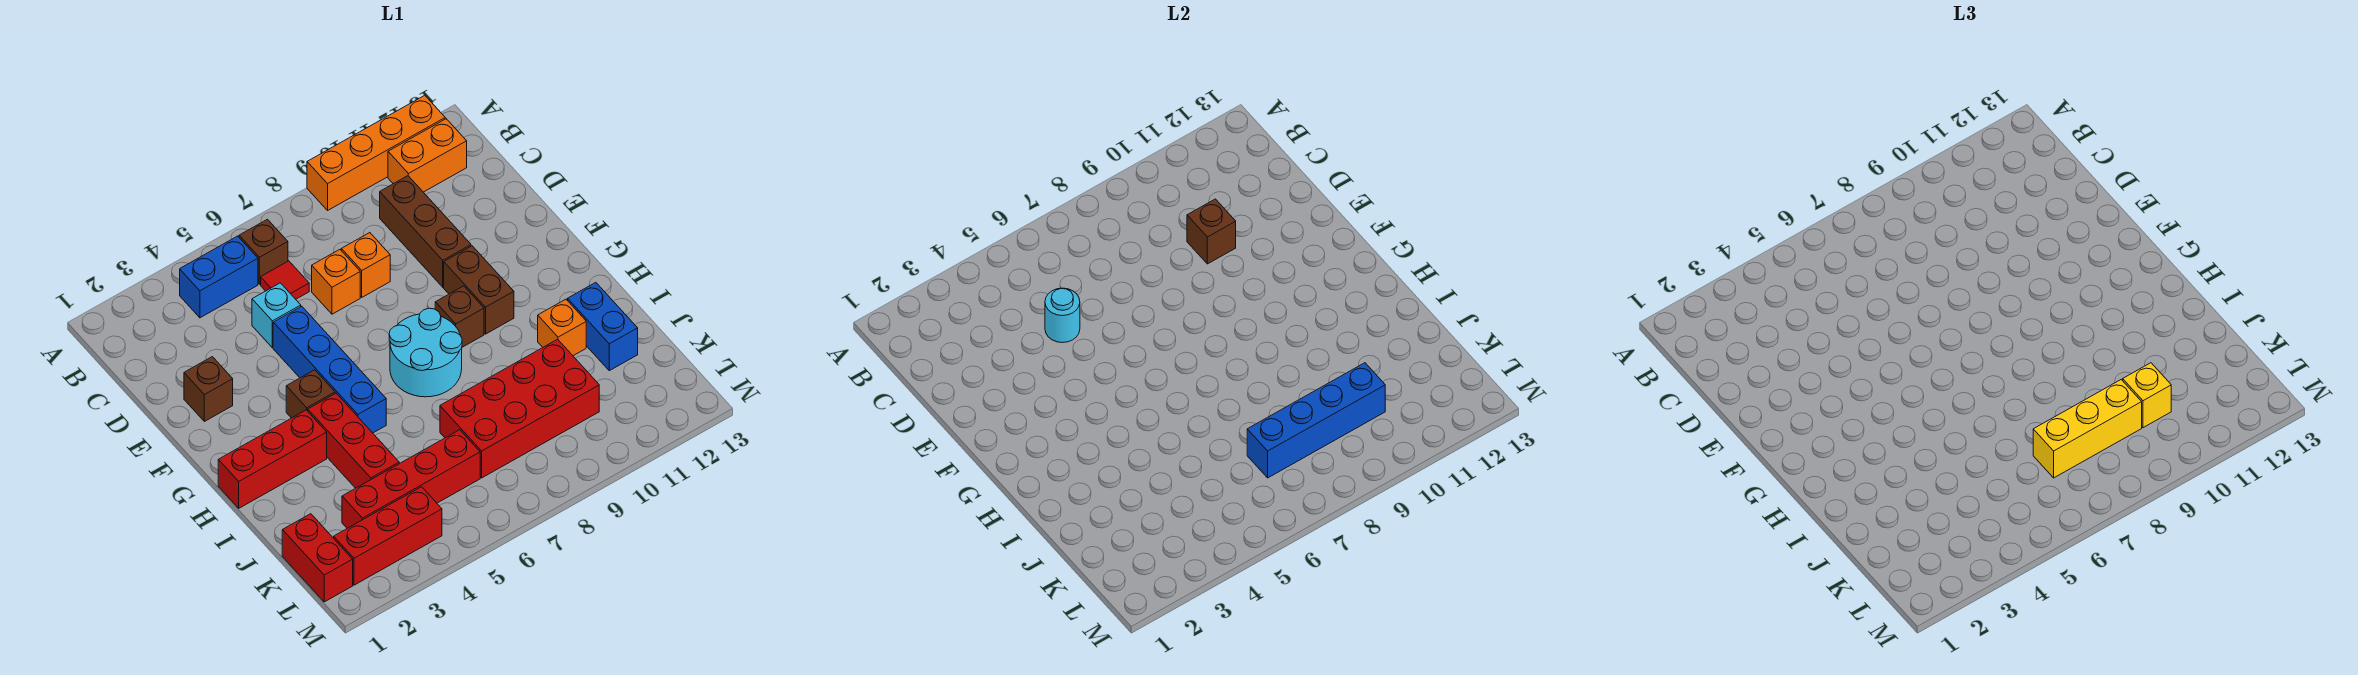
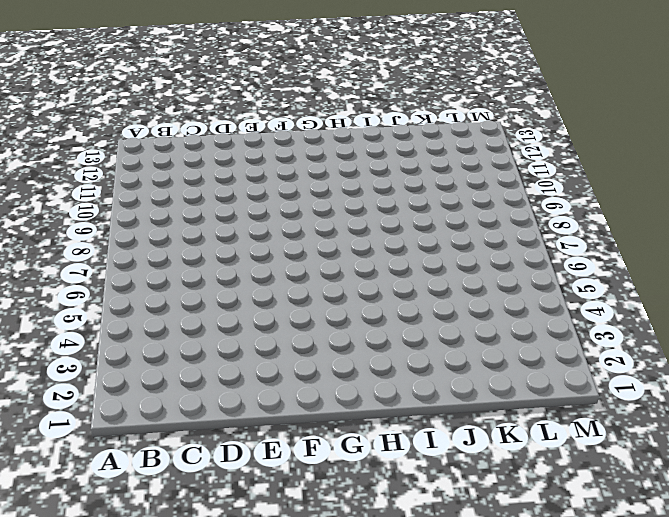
none -> orange brick A9:A12 level 1
none -> blue brick B4:B5 level 1
none -> brown brick B6 level 1

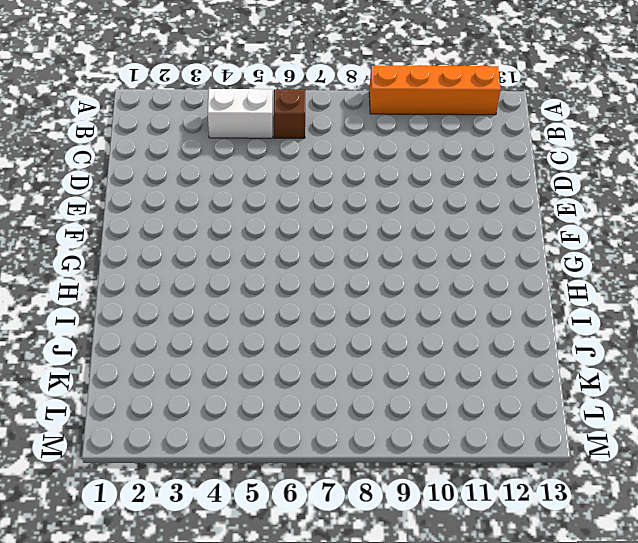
white brick B4:B5 level 1 -> blue brick B4:B5 level 1
none -> orange brick B11:B12 level 1
none -> red tile C6 level 1
none -> brown brick C10:E10 level 1

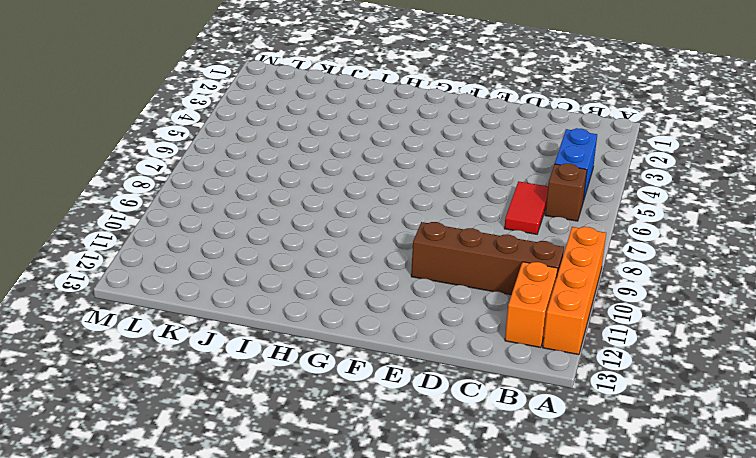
brown brick B10:E10 level 1 -> brown brick C10:E10 level 1
red tile C6:C7 level 1 -> red tile C6 level 1
none -> cyan brick D5 level 1
none -> orange brick D7 level 1
none -> orange brick D8 level 1

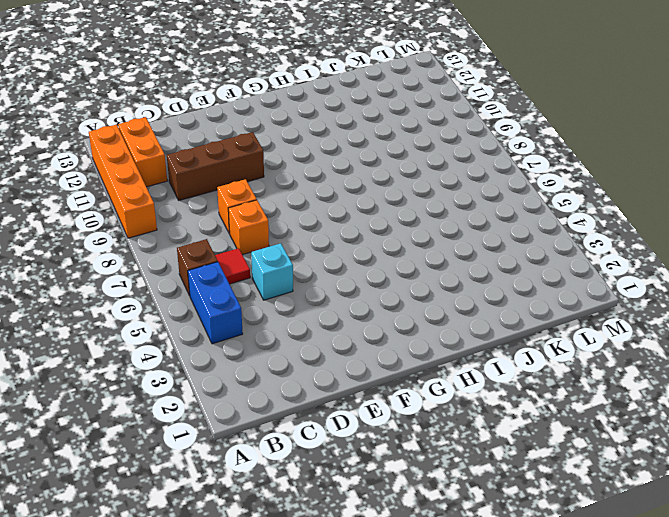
none -> brown brick E2 level 1
none -> blue brick E5:H5 level 1
none -> brown brick F10:G10 level 1

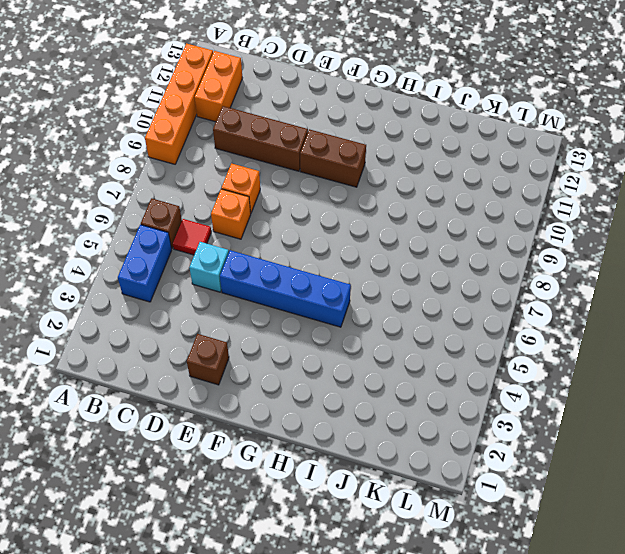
none -> brown brick G4 level 1
none -> cyan round brick G7:H8 level 1
none -> brown brick G9 level 1

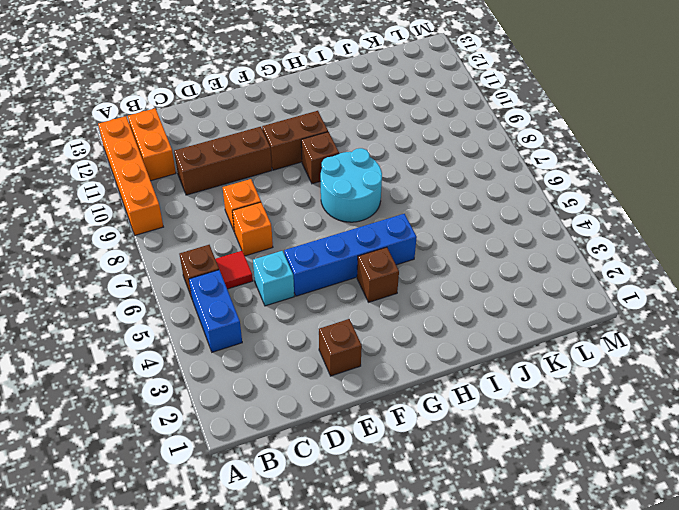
none -> red brick H1:H3 level 1
none -> red brick H4:J4 level 1
none -> orange brick I11 level 1

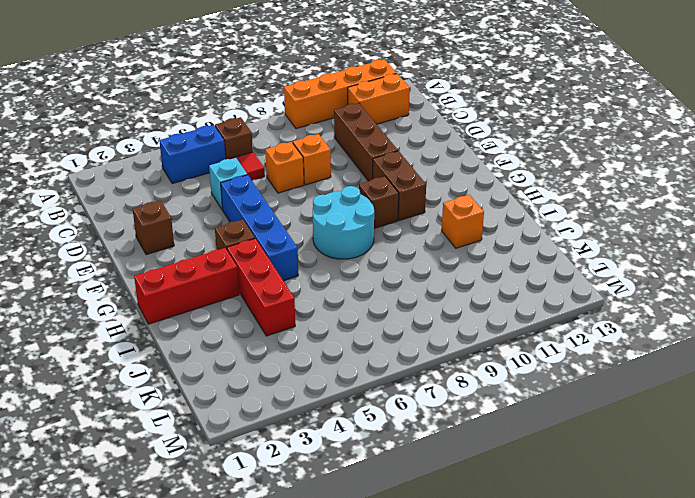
none -> blue brick I12:J12 level 1
none -> red brick J7:K10 level 1
none -> red brick K1:L1 level 1

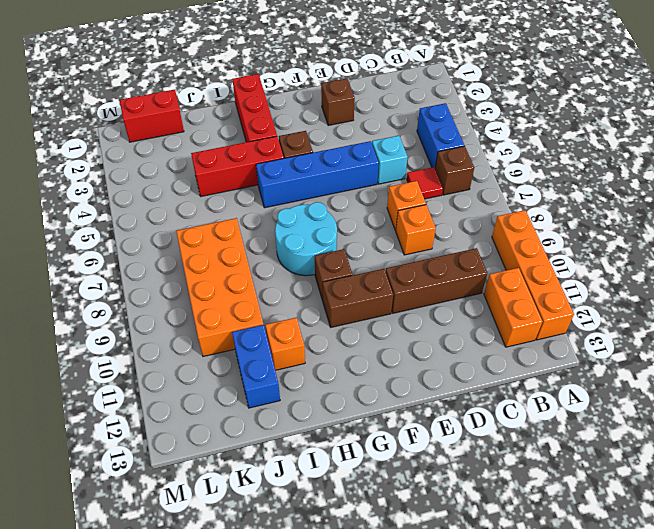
orange brick J7:K10 level 1 -> red brick J7:K10 level 1
blue brick J11:J12 level 1 -> blue brick I12:J12 level 1
none -> red brick K3:K6 level 1
none -> red brick L2:L4 level 1
none -> cyan round brick D5 level 2

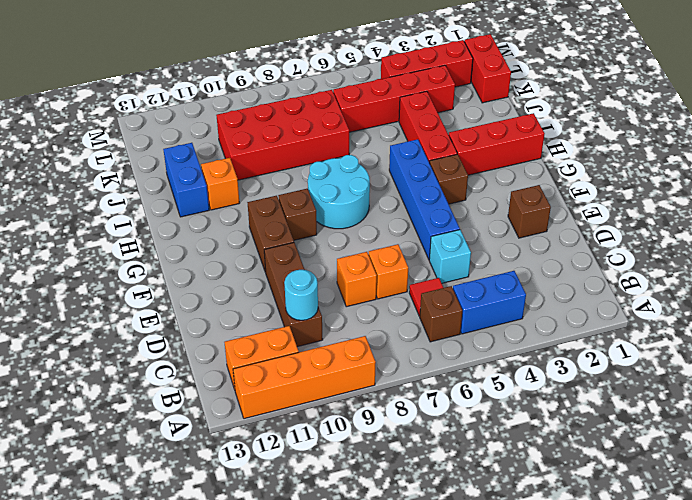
cyan round brick C10 level 2 -> cyan round brick D5 level 2
none -> brown brick D10 level 2
none -> blue brick K7:K10 level 2
none -> yellow brick K7:K9 level 3

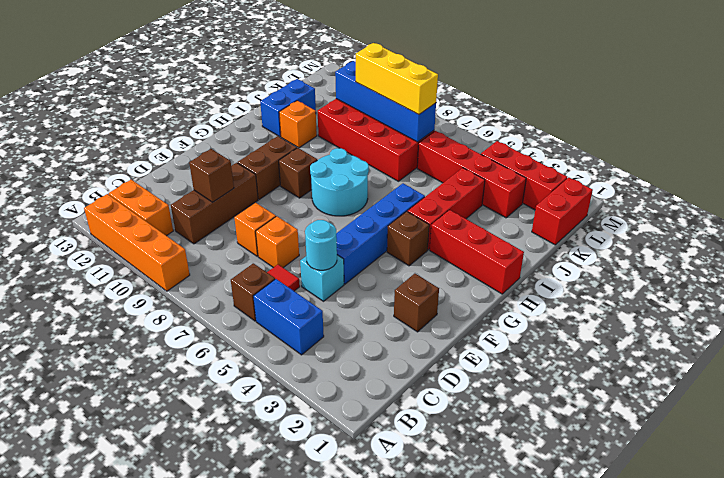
none -> yellow brick K10 level 3

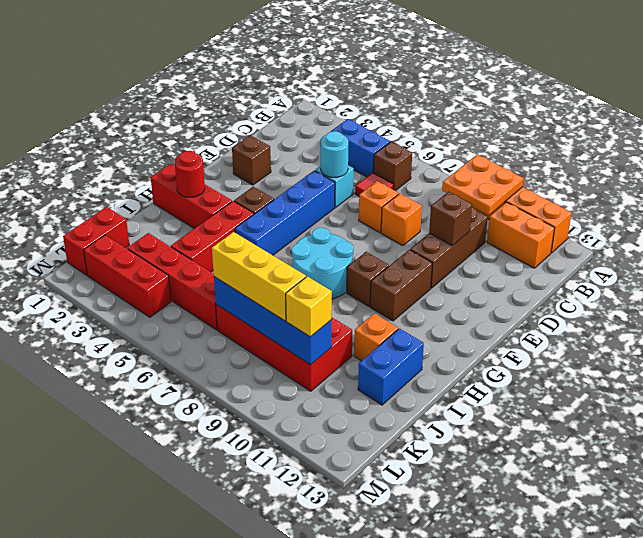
orange plate A9:B10 level 2 -> none
red round brick H2 level 2 -> none

